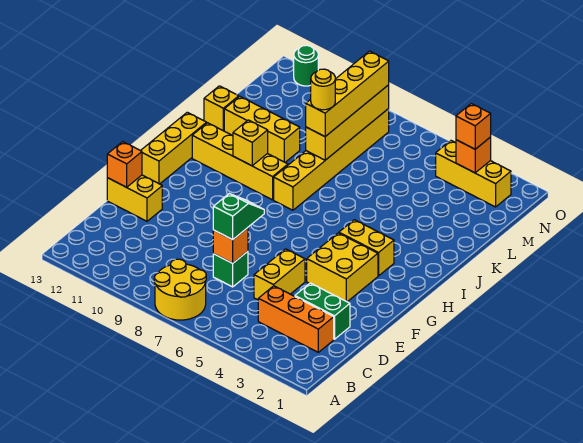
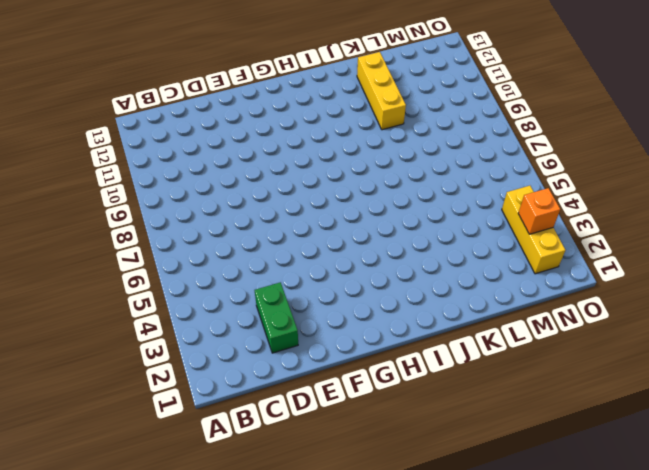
none -> yellow round brick A7:B8 level 1
none -> orange brick C2:C4 level 1
none -> yellow brick D5:E5 level 1

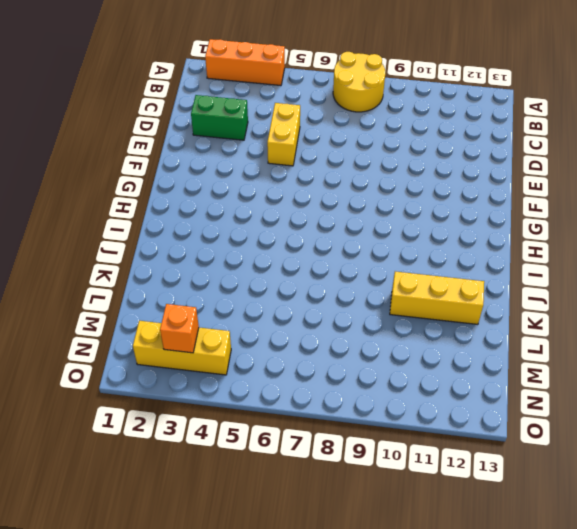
orange brick A2:A4 level 1 -> orange brick C2:C4 level 1
none -> green brick D7 level 1
none -> yellow brick E12:E13 level 1
none -> yellow brick F3:G4 level 1

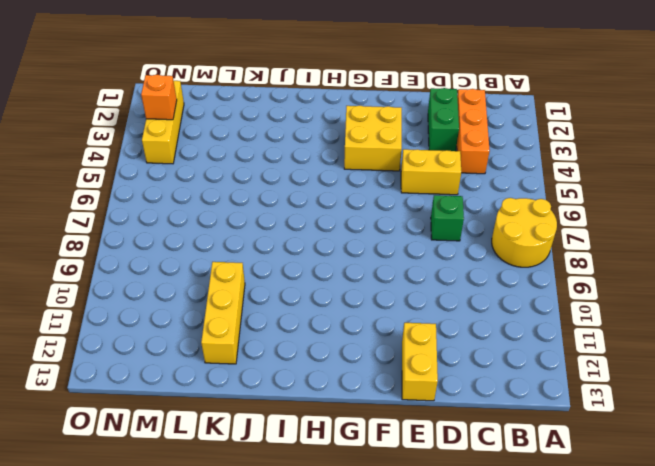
none -> yellow brick G13:I13 level 1
none -> yellow brick H3:H4 level 1
none -> yellow brick I8:N8 level 1

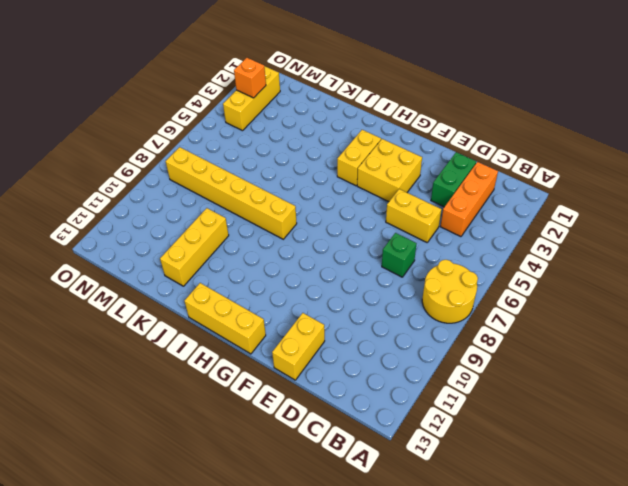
none -> yellow brick I9:I12 level 1
none -> yellow brick K13 level 1
none -> green round brick O12 level 1

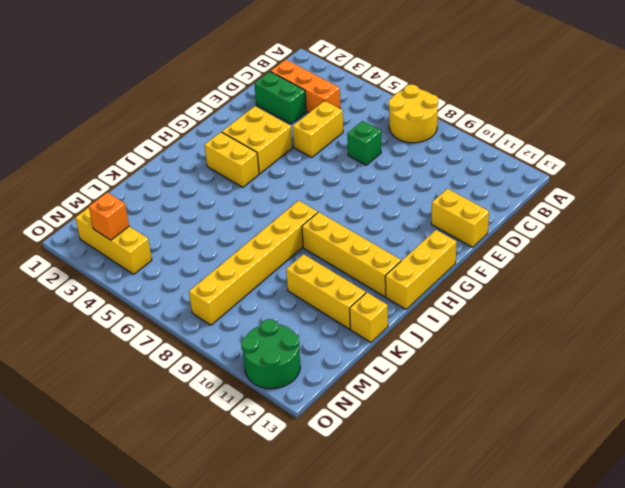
green round brick N11:O12 level 1 -> green round brick O12 level 1
none -> orange brick D7 level 2
none -> orange brick E13 level 2
none -> yellow brick I10 level 2

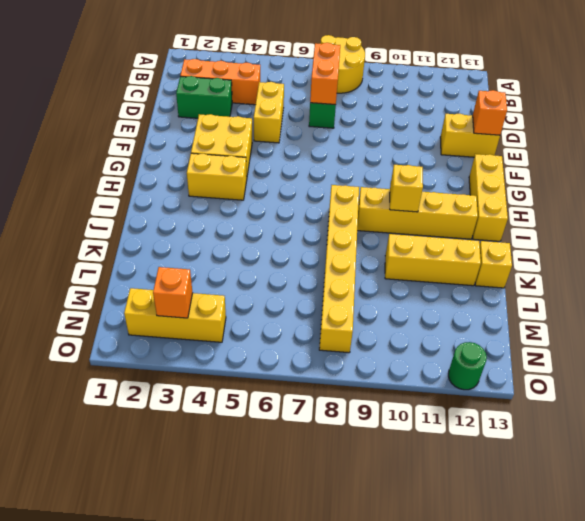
orange brick C7:D7 level 2 -> orange brick D7 level 2
none -> yellow brick K8:N8 level 2
none -> green slope D7:E7 level 3 top D
none -> yellow brick K8:N8 level 3

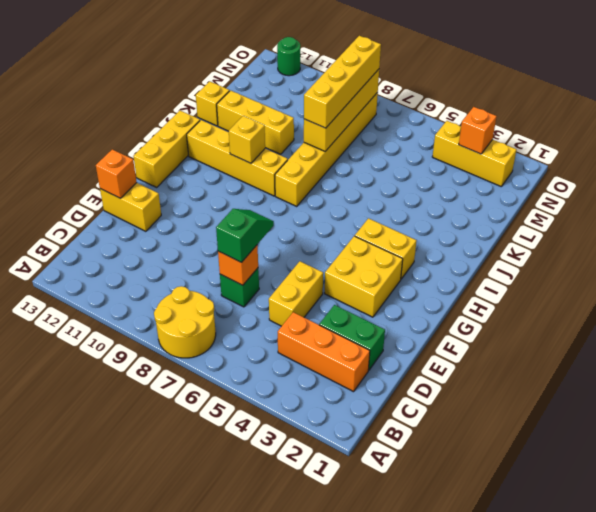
none -> orange brick N3 level 3
none -> yellow round brick K8 level 4

